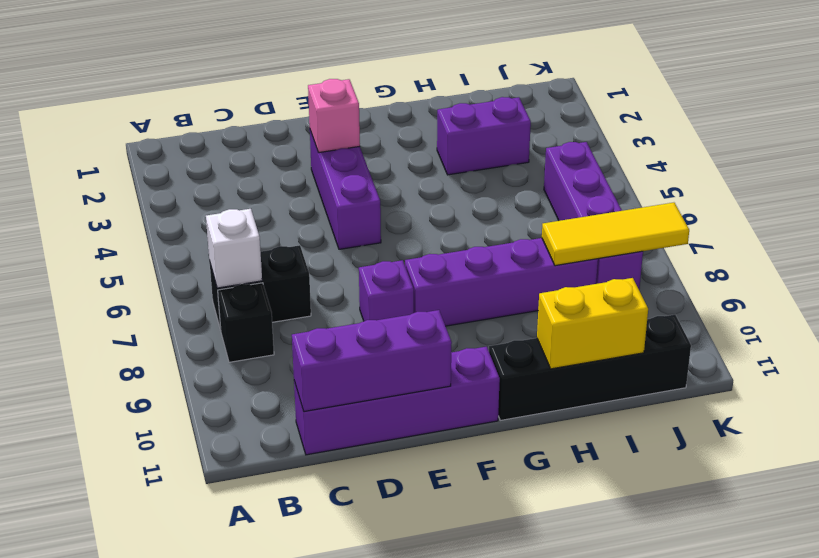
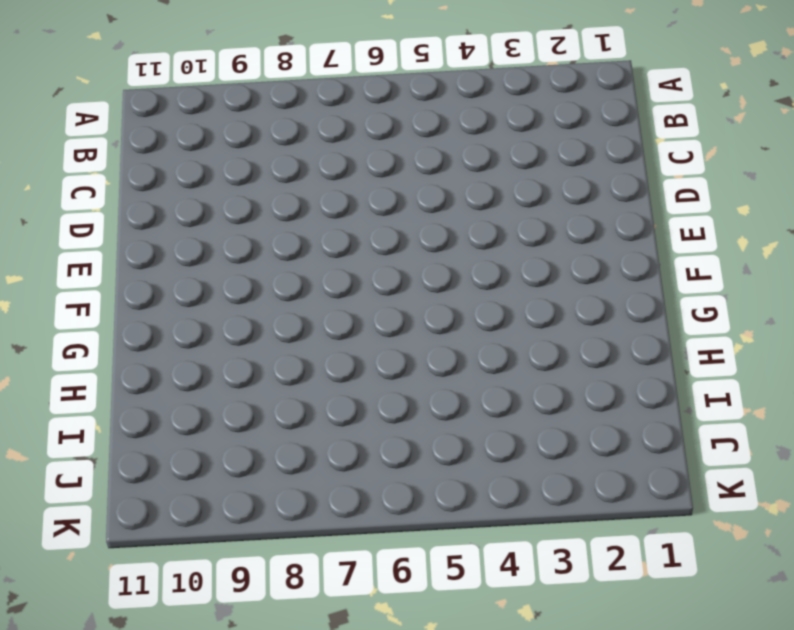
none -> black brick B7:C7 level 1
none -> black brick B8 level 1
none -> purple brick C11:F11 level 1

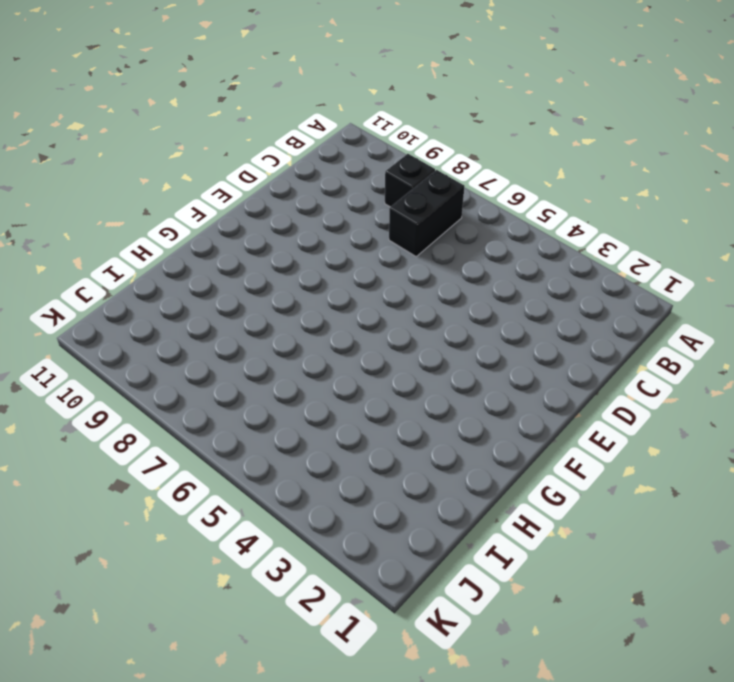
none -> purple brick C11:F11 level 1
none -> purple brick E3:E5 level 1
none -> purple brick E8 level 1

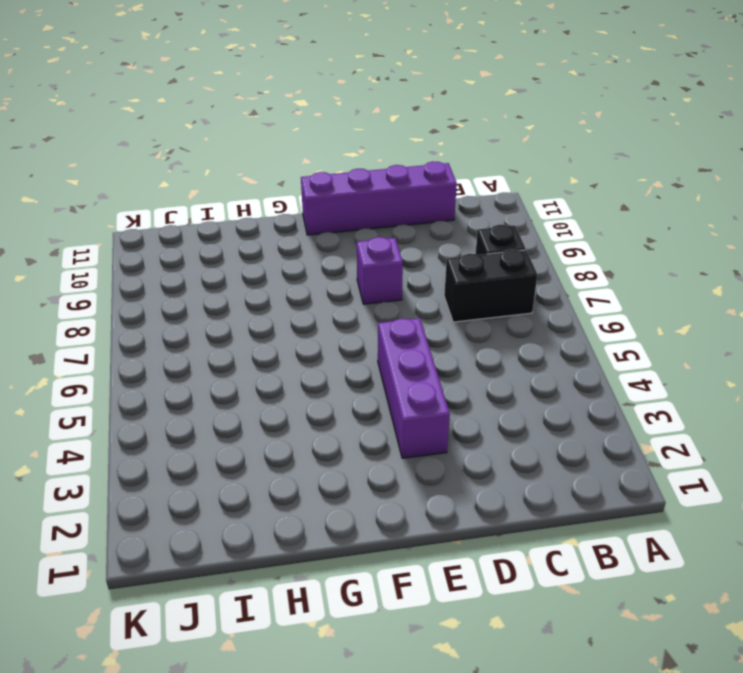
none -> purple brick F8:I8 level 1
none -> black brick G11:J11 level 1
none -> purple brick H3:I3 level 1

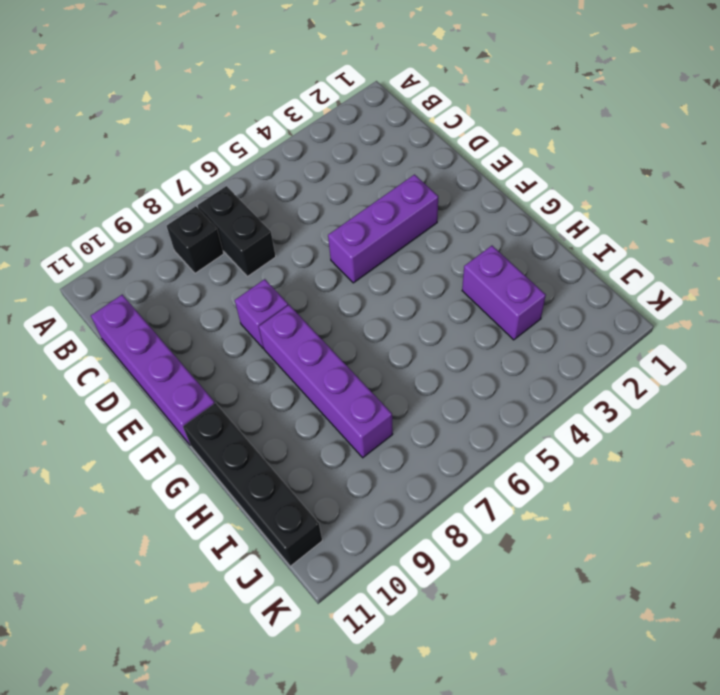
none -> purple brick J5:J8 level 1
none -> white brick B7 level 2
none -> purple brick C11:E11 level 2

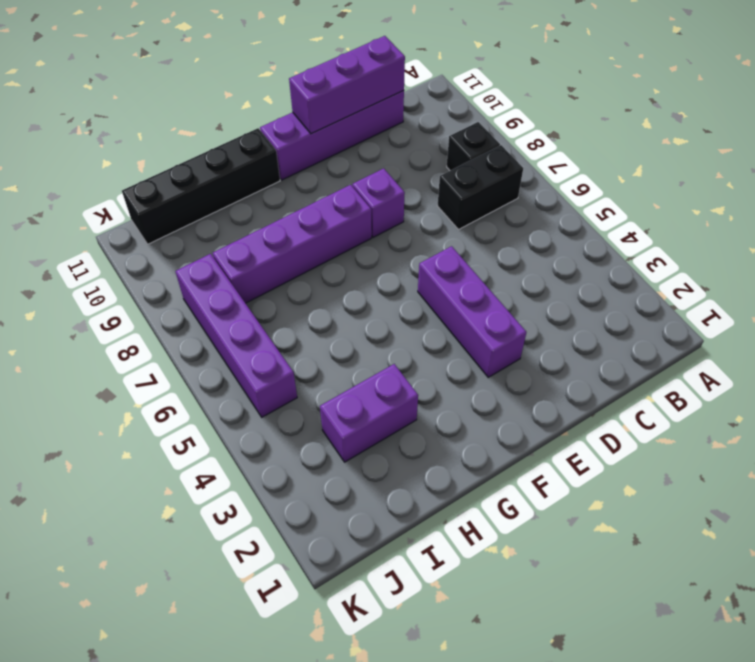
none -> white brick B7 level 2
none -> pink brick E3 level 2
none -> yellow brick H11:I11 level 2

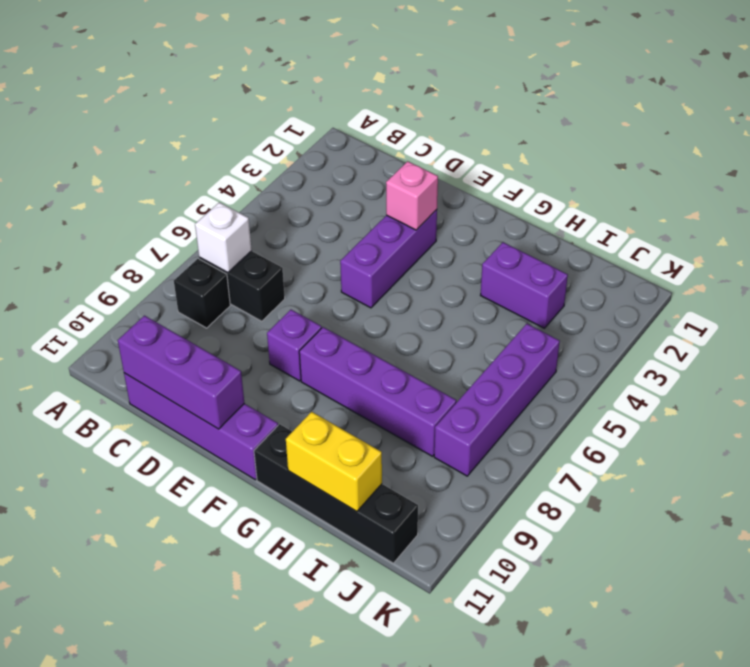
none -> yellow tile I8:K8 level 2

